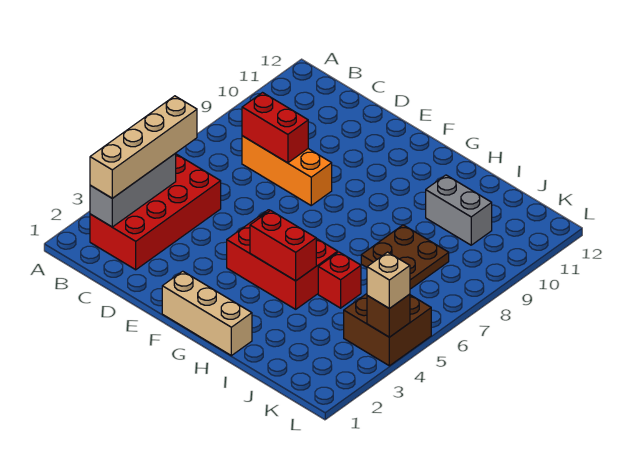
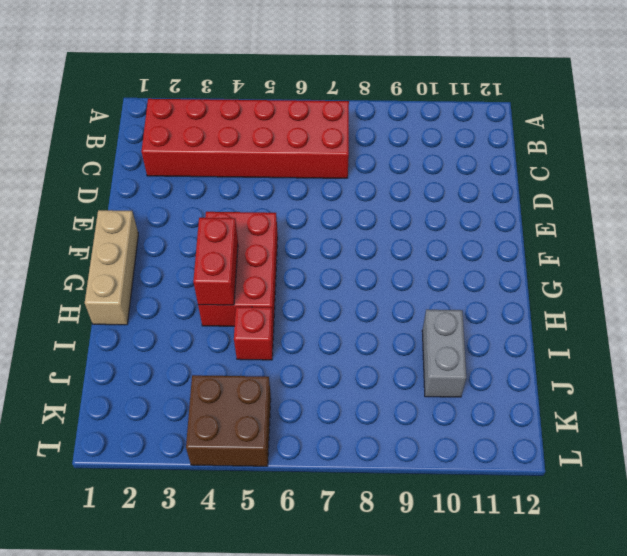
red brick B2:C7 level 1 -> red brick B2:C5 level 1
none -> orange brick C8:E8 level 1
none -> brown plate I7:J8 level 1
none -> grey brick B2:B4 level 2

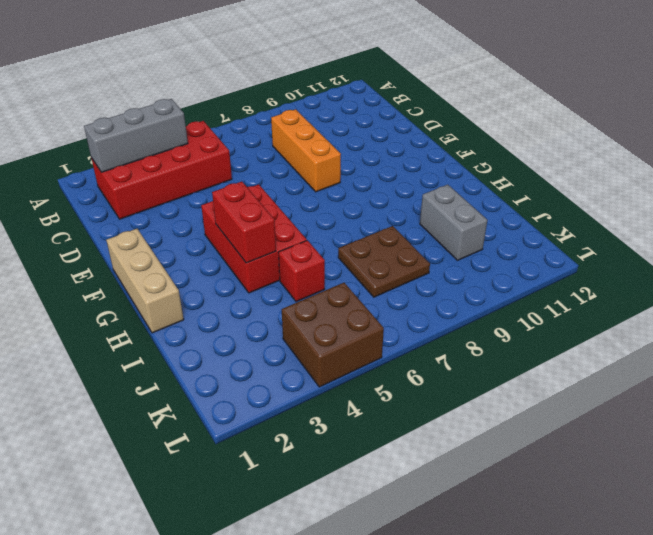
none -> red brick C8:D8 level 2
none -> brown brick L4 level 2
none -> tan brick B2:B5 level 3

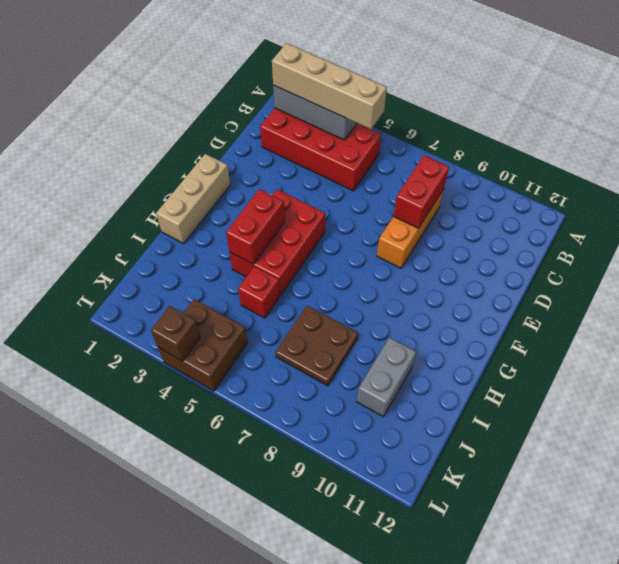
none -> tan brick L4 level 3

